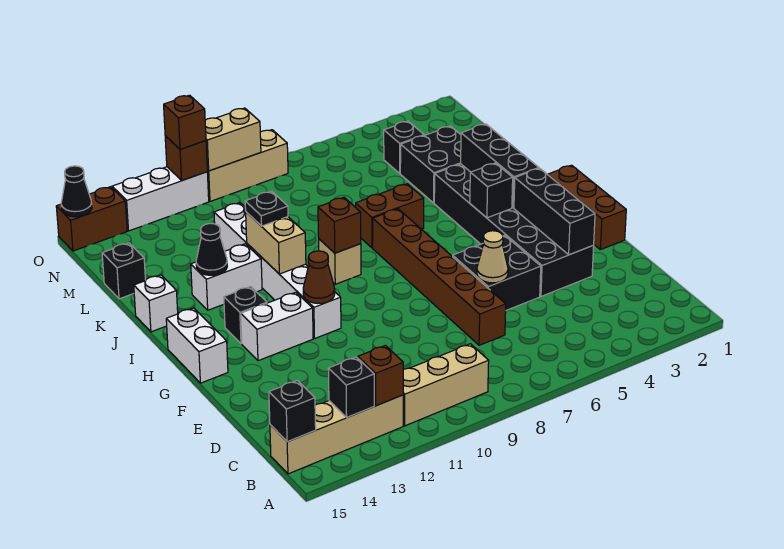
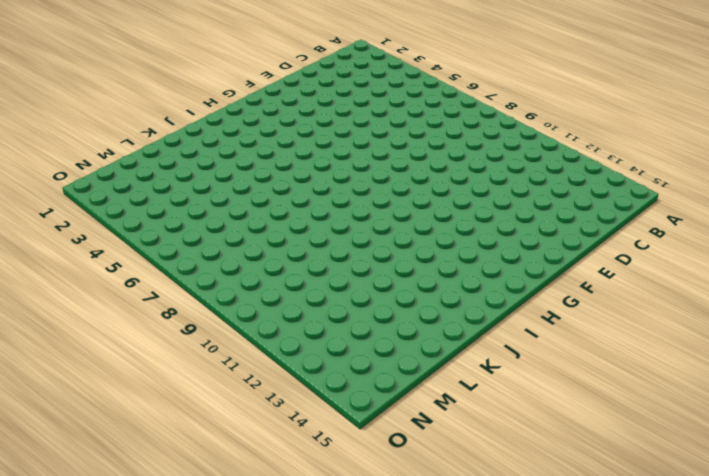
none -> tan brick B9:B11 level 1
none -> tan brick B12:B15 level 1
none -> brown brick D7:I7 level 1
none -> black brick E3:J4 level 1

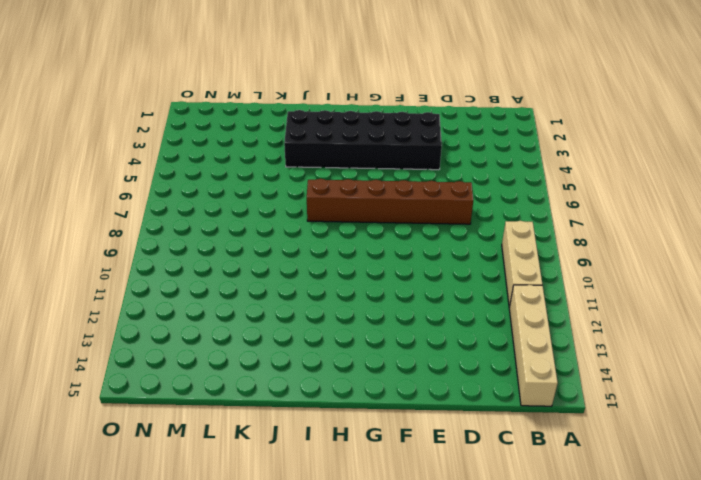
none -> black brick E5:F6 level 1
none -> brown brick F1:H1 level 1
none -> white brick G11:L11 level 1
none -> white brick G12:G13 level 1

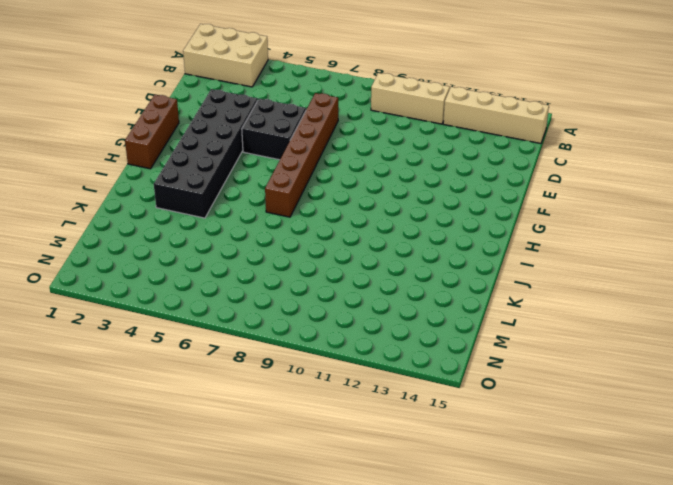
tan brick A1:B3 level 1 -> none
none -> white brick G11:L11 level 1
none -> white brick G12:G13 level 1
none -> white brick G15:H15 level 1
none -> black brick H13 level 1

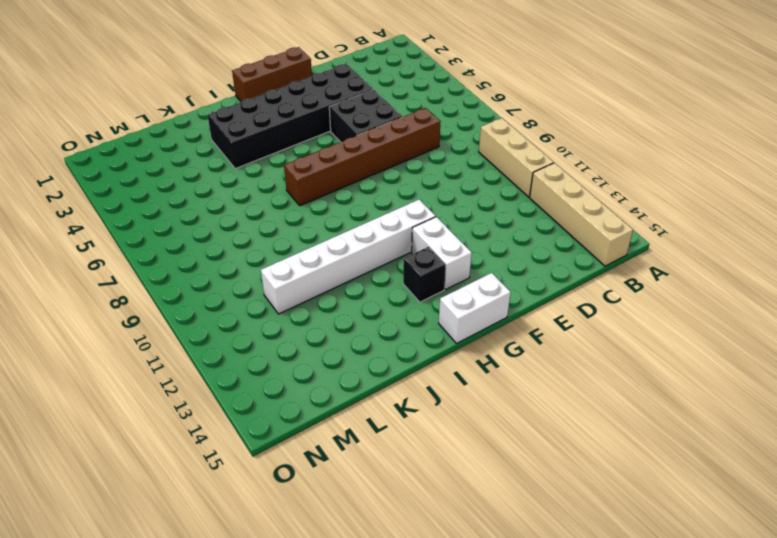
none -> tan brick I9 level 1
none -> brown brick J6:J7 level 1
none -> white brick J12:J13 level 1
none -> white brick J15 level 1

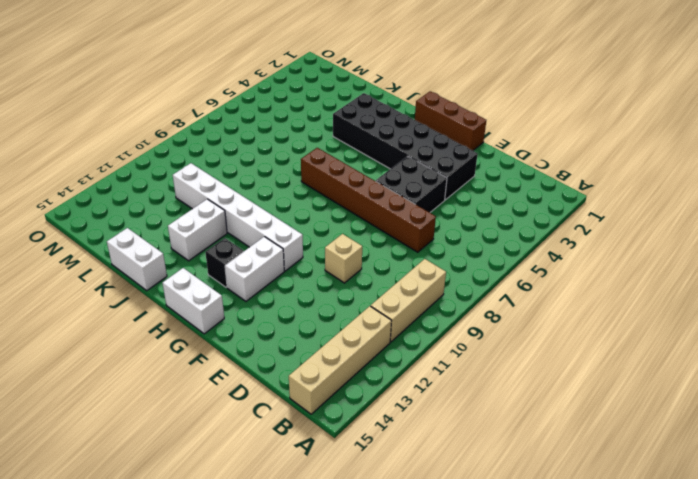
tan brick E10 level 1 -> tan brick I9 level 1
white brick J15:K15 level 1 -> white brick J15 level 1
none -> brown brick J6:J7 level 1
none -> black brick K3:L4 level 1
none -> black brick L15 level 1
none -> black brick M4 level 1

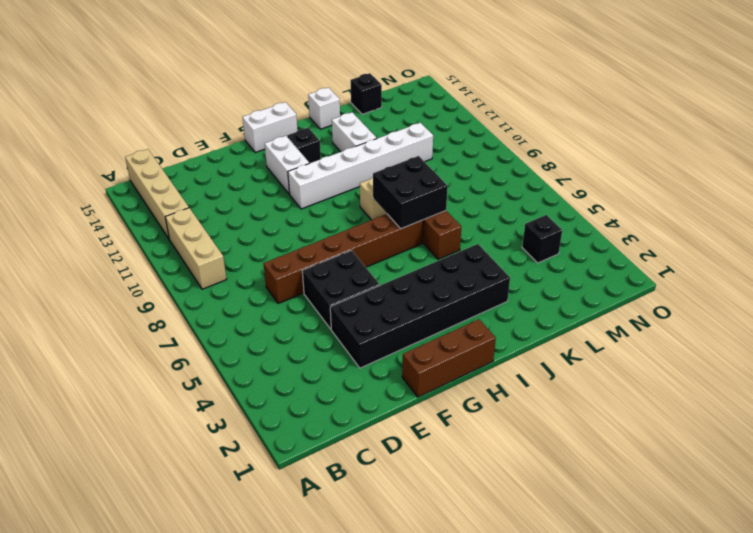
black brick I7:J8 level 2 -> black brick K3:L4 level 1
none -> tan brick O8:O10 level 1
none -> white brick O11:O13 level 1
none -> brown brick O14:O15 level 1
none -> brown brick B12 level 2

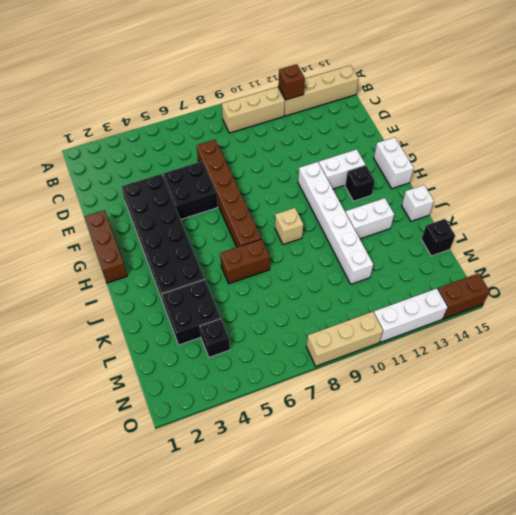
none -> black brick B13 level 2
none -> black brick B15 level 2
none -> black brick E3:G3 level 2
none -> tan cone E6 level 2

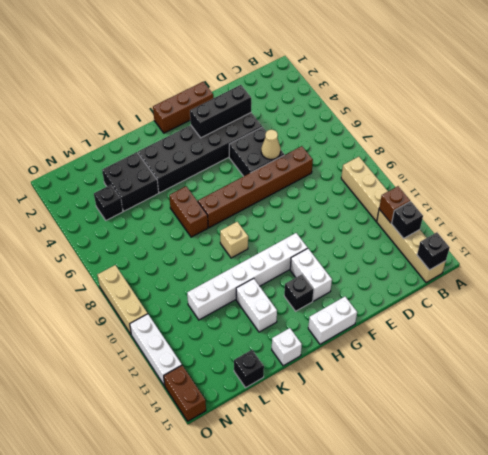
none -> brown cone G11 level 2
none -> black brick H3:J3 level 2
none -> black brick H4 level 2
none -> brown brick I9 level 2

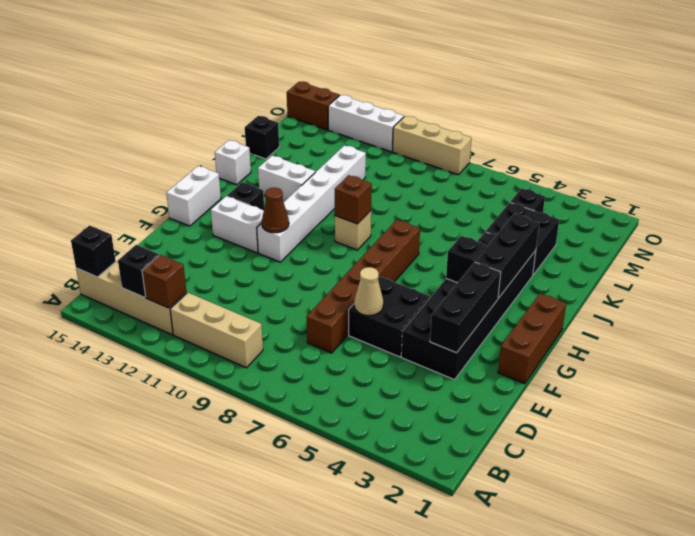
none -> brown brick J6:J7 level 1
none -> tan brick I11:J11 level 2
none -> black cone J13 level 2
none -> tan brick O9:O10 level 2

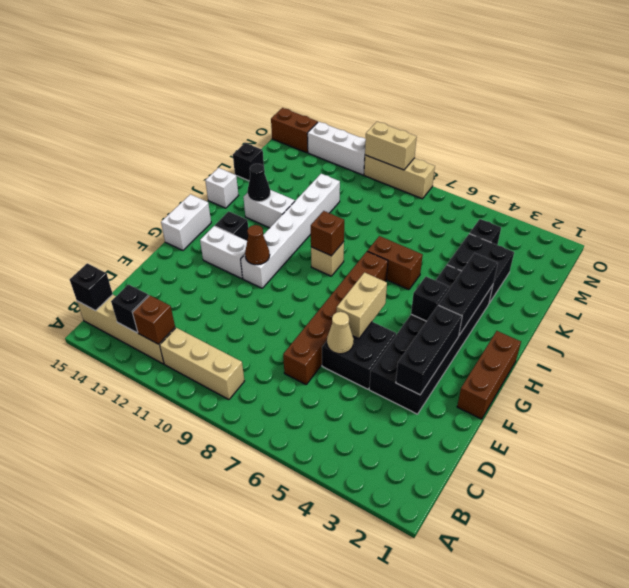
tan brick F6:G6 level 2 -> tan brick I11:J11 level 2
none -> brown brick O11 level 2
none -> black cone O15 level 2
none -> black plate J11 level 3
none -> brown brick O11 level 3

